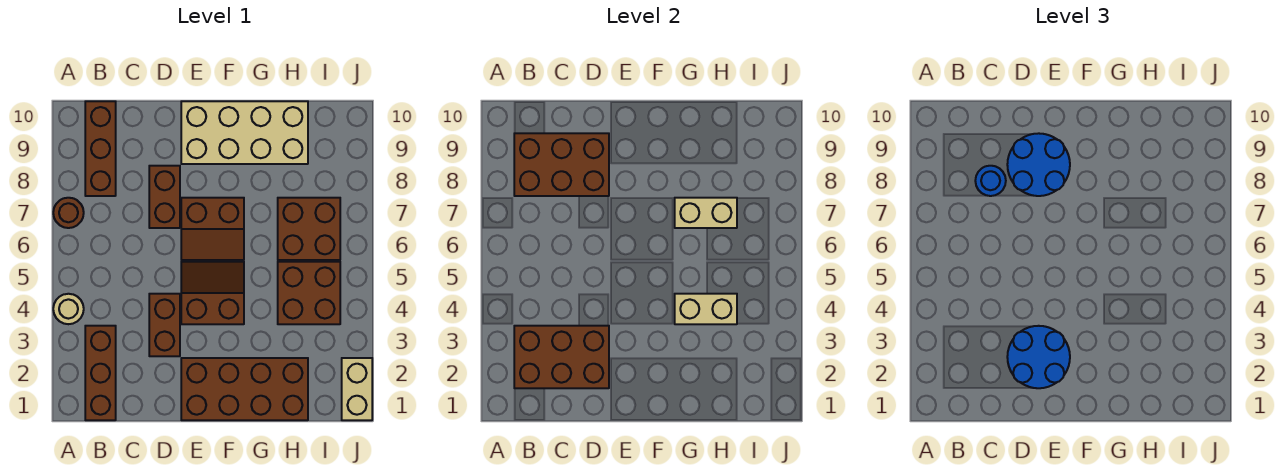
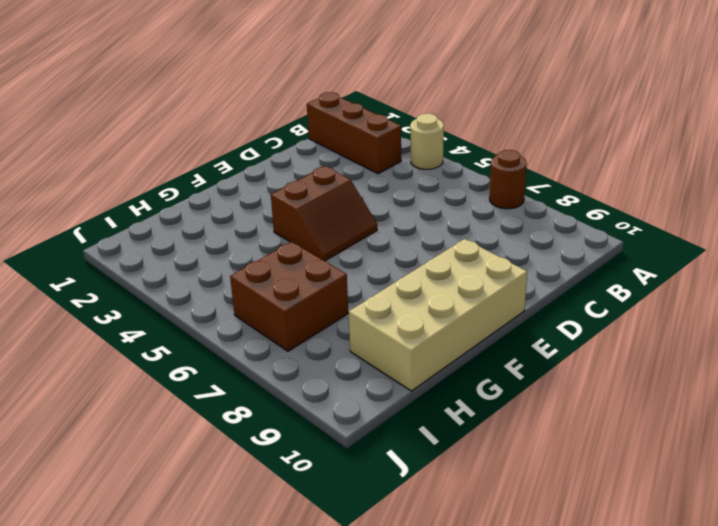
none -> brown brick B8:B10 level 1
none -> brown brick D3:D4 level 1
none -> brown brick D7:D8 level 1

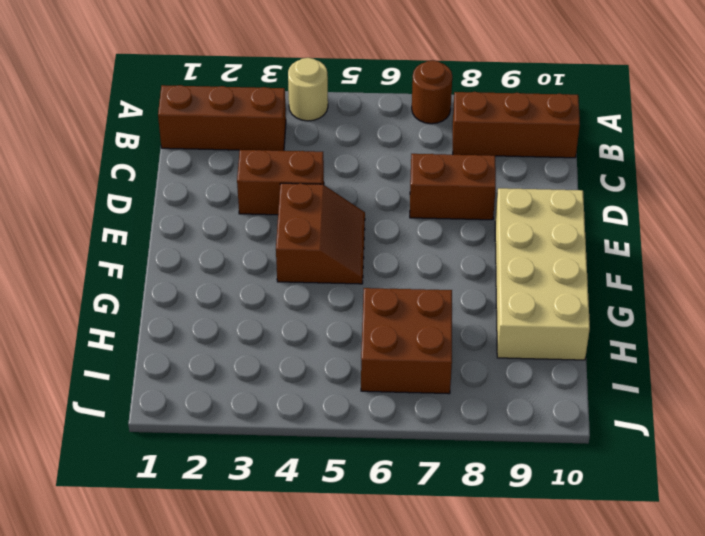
none -> brown brick E1:H2 level 1
none -> brown slope E6:F7 level 1 top 7
none -> brown brick H4:I5 level 1

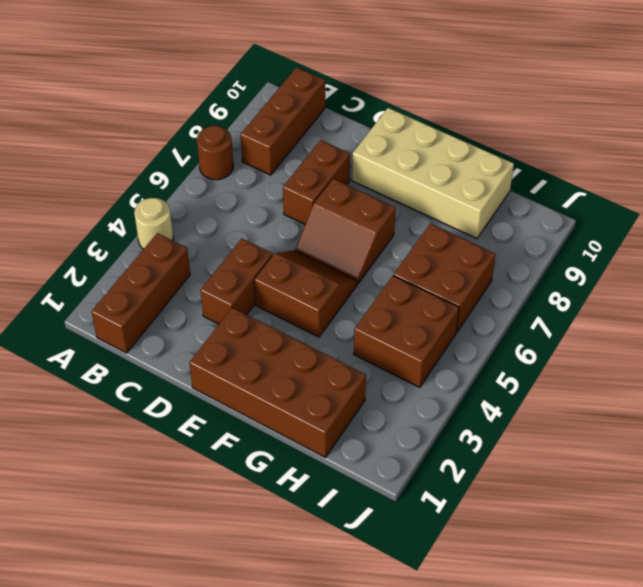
none -> tan brick J1:J2 level 1
none -> brown brick B2:D3 level 2
none -> brown brick B8:D9 level 2

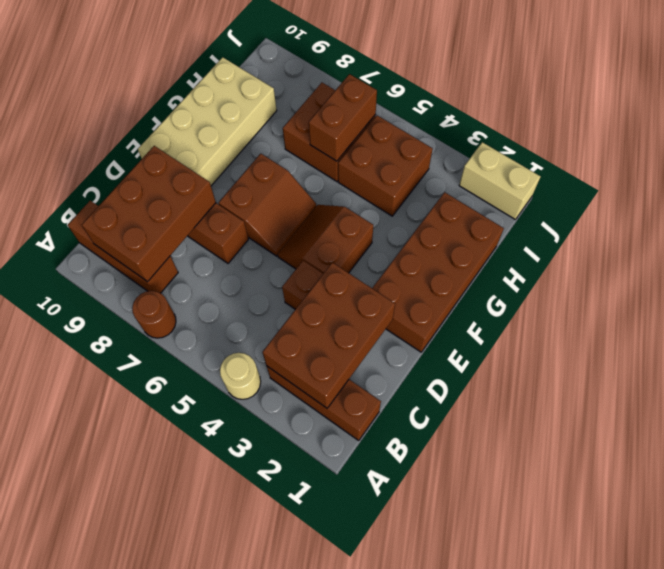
brown brick H6:I6 level 2 -> none
none -> tan brick G4:H4 level 2
none -> tan brick G7:H7 level 2
none -> blue round brick C8 level 3

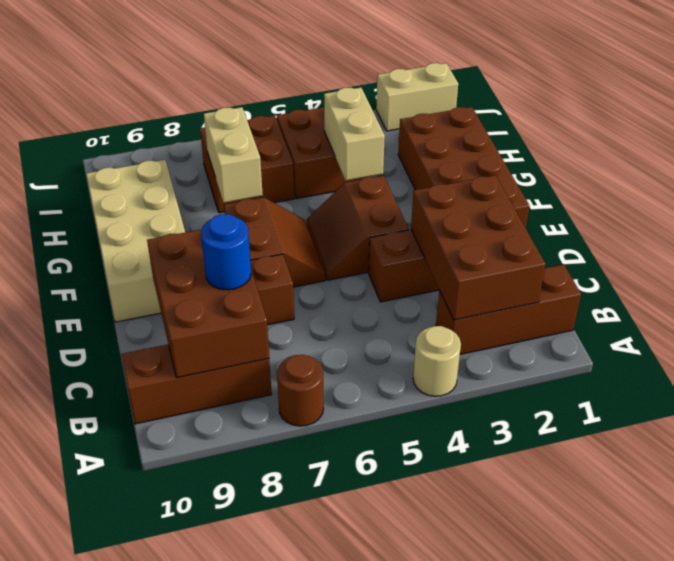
none -> blue round brick D2:E3 level 3
none -> blue round brick D8:E9 level 3

